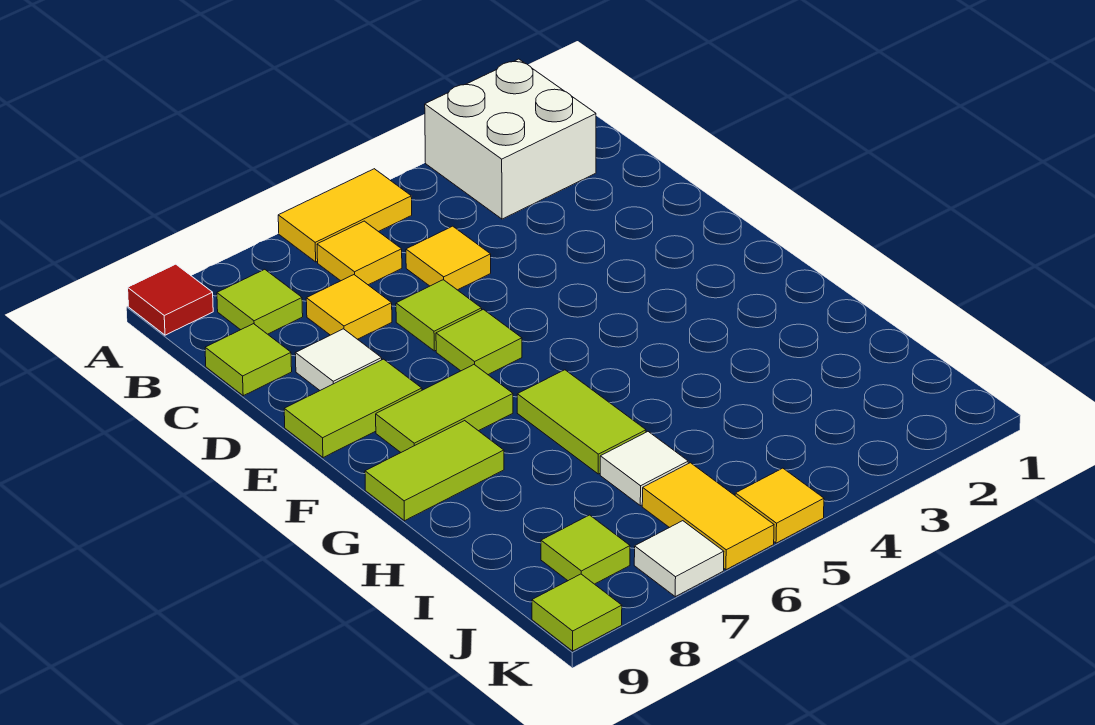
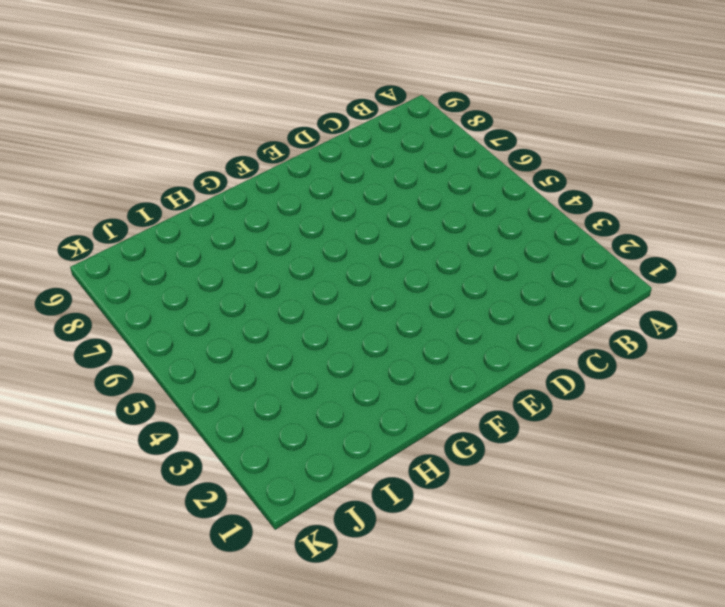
none -> white brick A2:B3 level 1
none -> yellow tile A5:A6 level 1
none -> red tile A9 level 1

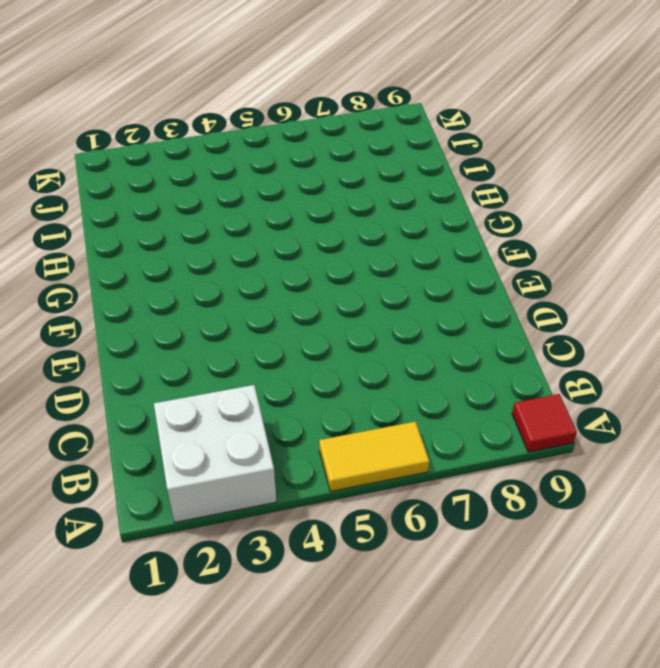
none -> yellow tile B6 level 1
none -> lime tile B8 level 1
none -> yellow tile C5 level 1

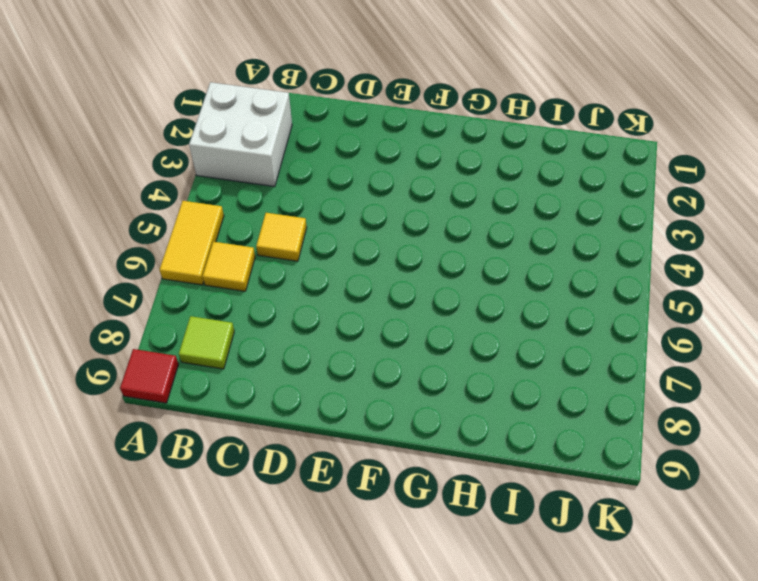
none -> yellow tile C7 level 1
none -> lime tile C9 level 1
none -> lime tile D6 level 1

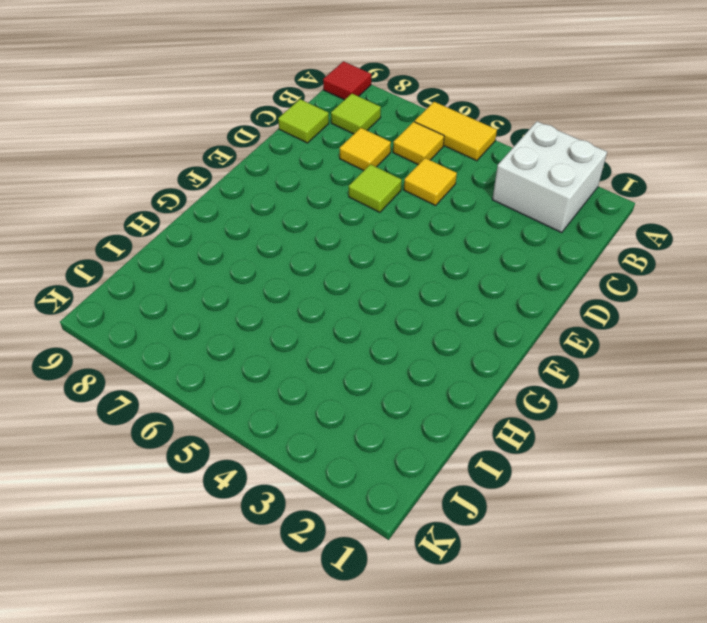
none -> white tile D8 level 1
none -> lime tile E6 level 1
none -> lime tile E8:E9 level 1

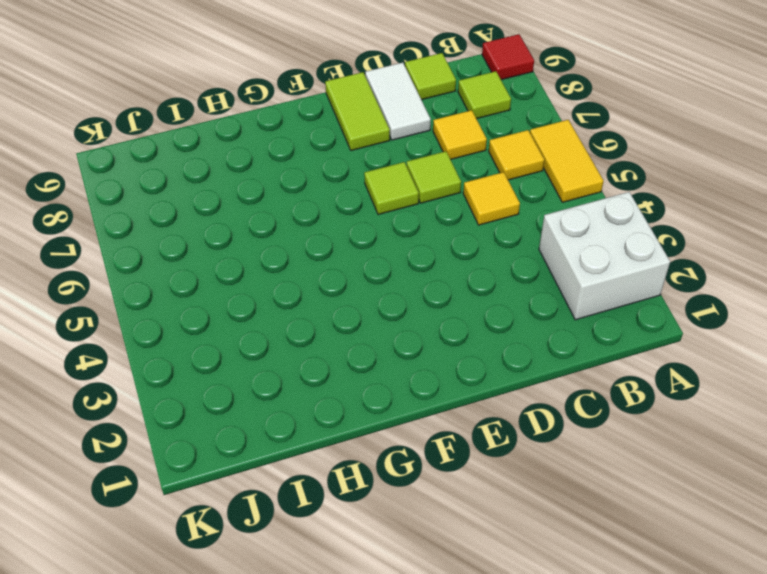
white tile D8:D9 level 1 -> white tile D8 level 1
none -> lime tile F7:F8 level 1
none -> lime tile G6:H6 level 1
none -> lime tile G8:G9 level 1

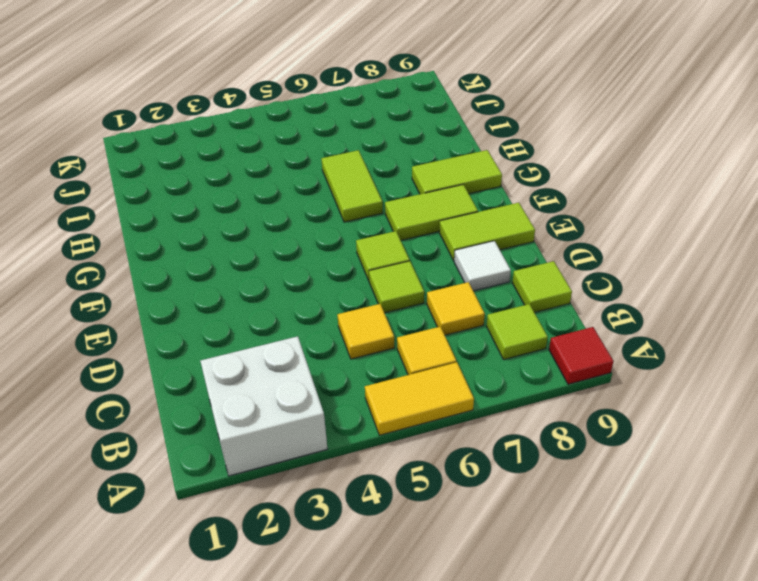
none -> white tile I6 level 1
none -> yellow tile J6:K6 level 1
none -> lime tile J8 level 1

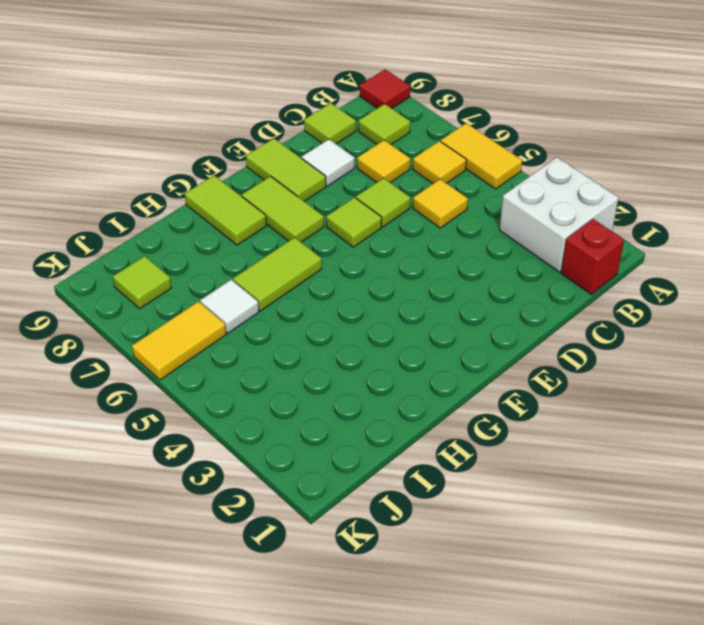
red brick B1 level 1 -> none
none -> yellow tile K5 level 1
none -> white tile K7 level 1
none -> lime tile K9 level 1

